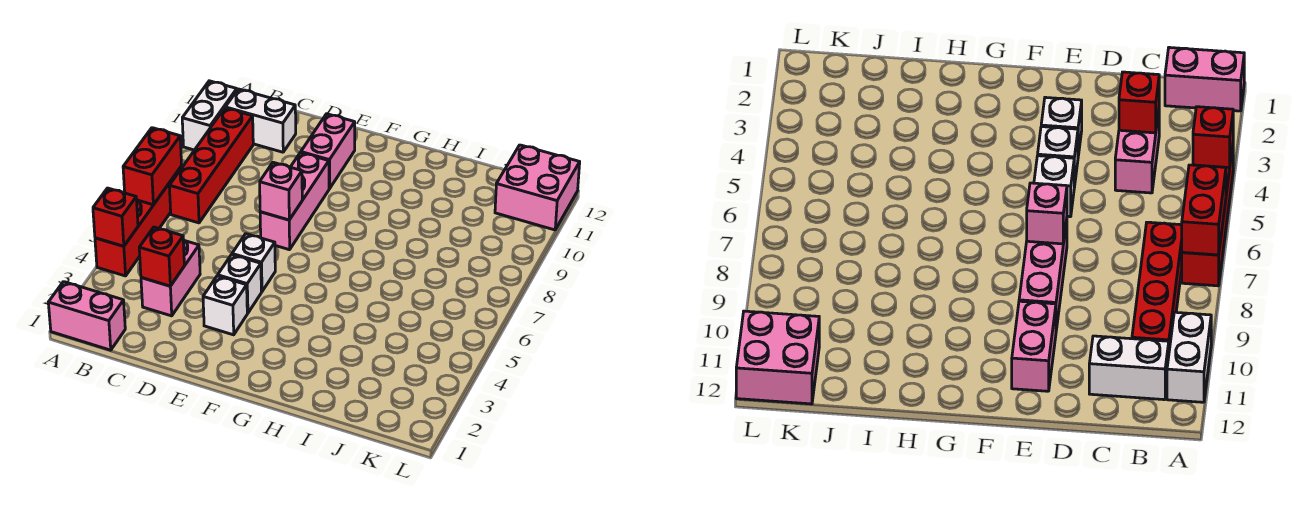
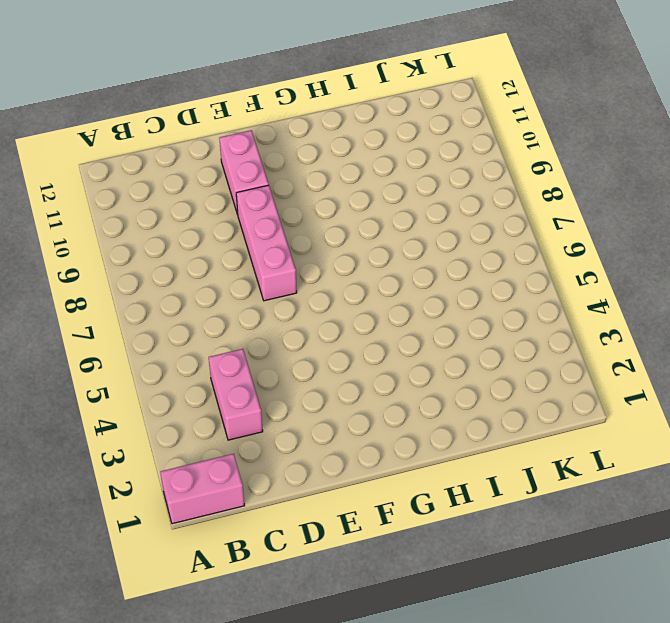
none -> red brick A4:A7 level 1
none -> white brick A10:A11 level 1
none -> red brick B7:B10 level 1

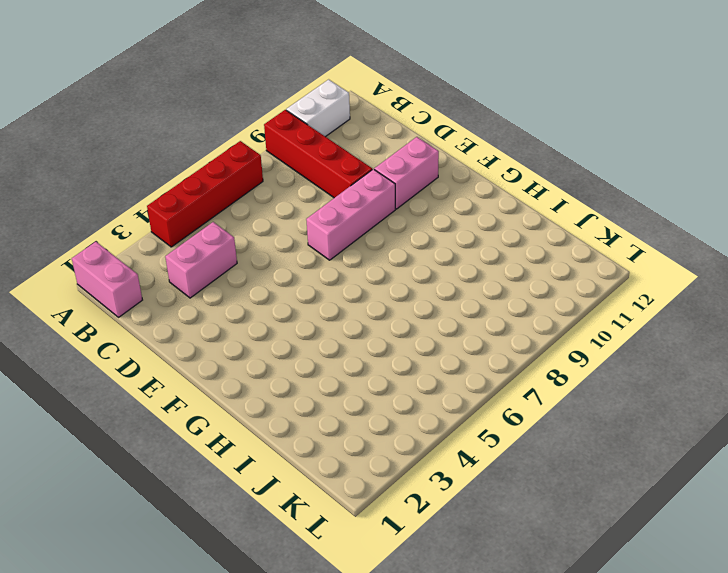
red brick A9:D9 level 1 -> red brick B7:B10 level 1
none -> white brick B11:C11 level 1
none -> white brick E3 level 1
none -> white brick E4 level 1

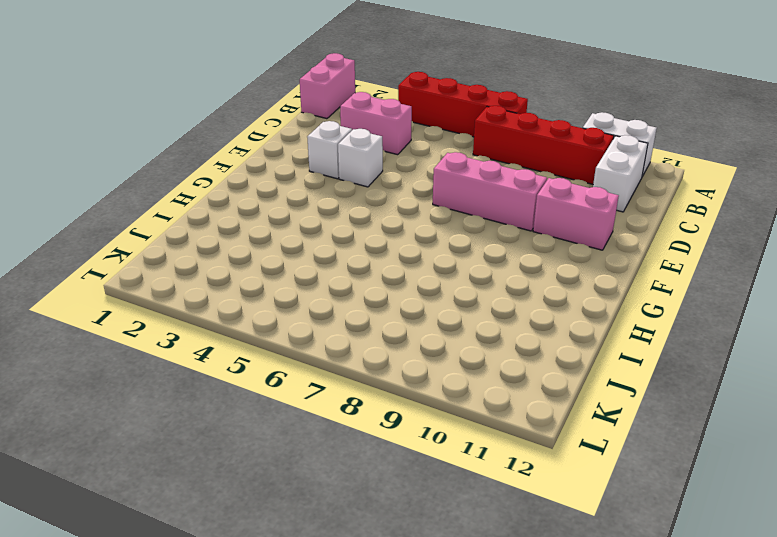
none -> white brick E5 level 1
none -> pink brick K11:L12 level 1
none -> red brick A4 level 2

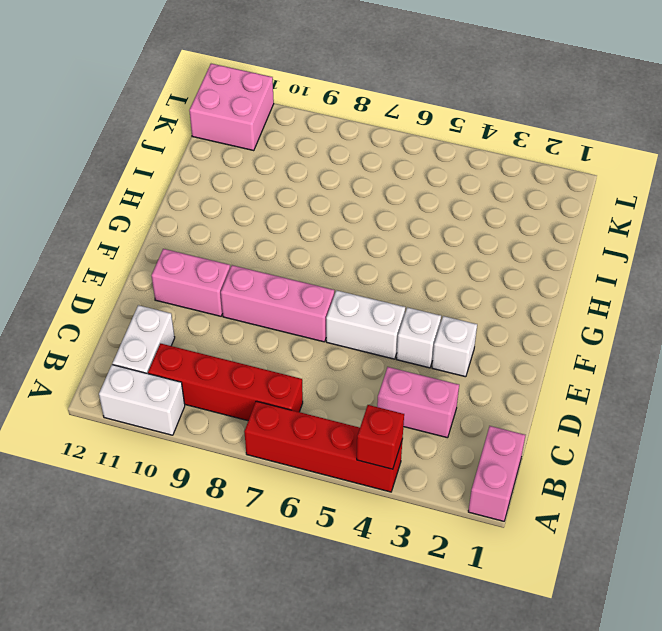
white brick E5:E6 level 1 -> white brick E5 level 1
none -> red brick A6:A7 level 2
none -> red brick C3 level 2
none -> pink brick E7 level 2

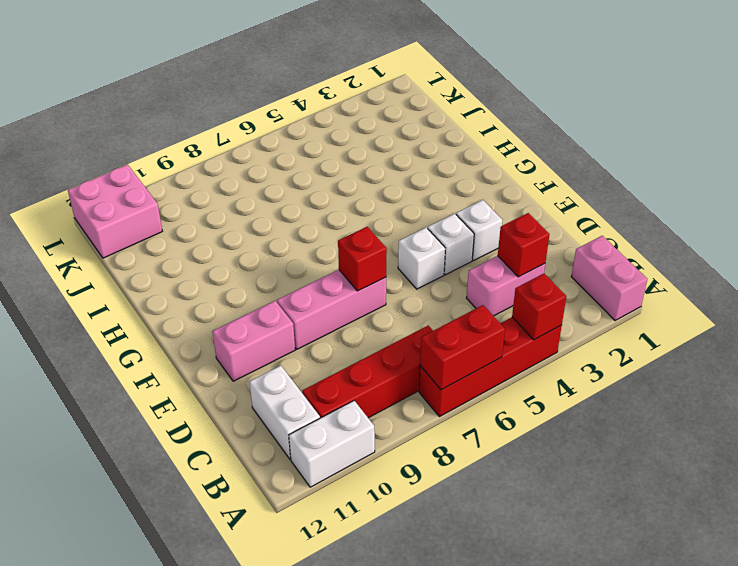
red brick E7 level 2 -> pink brick E7 level 2

